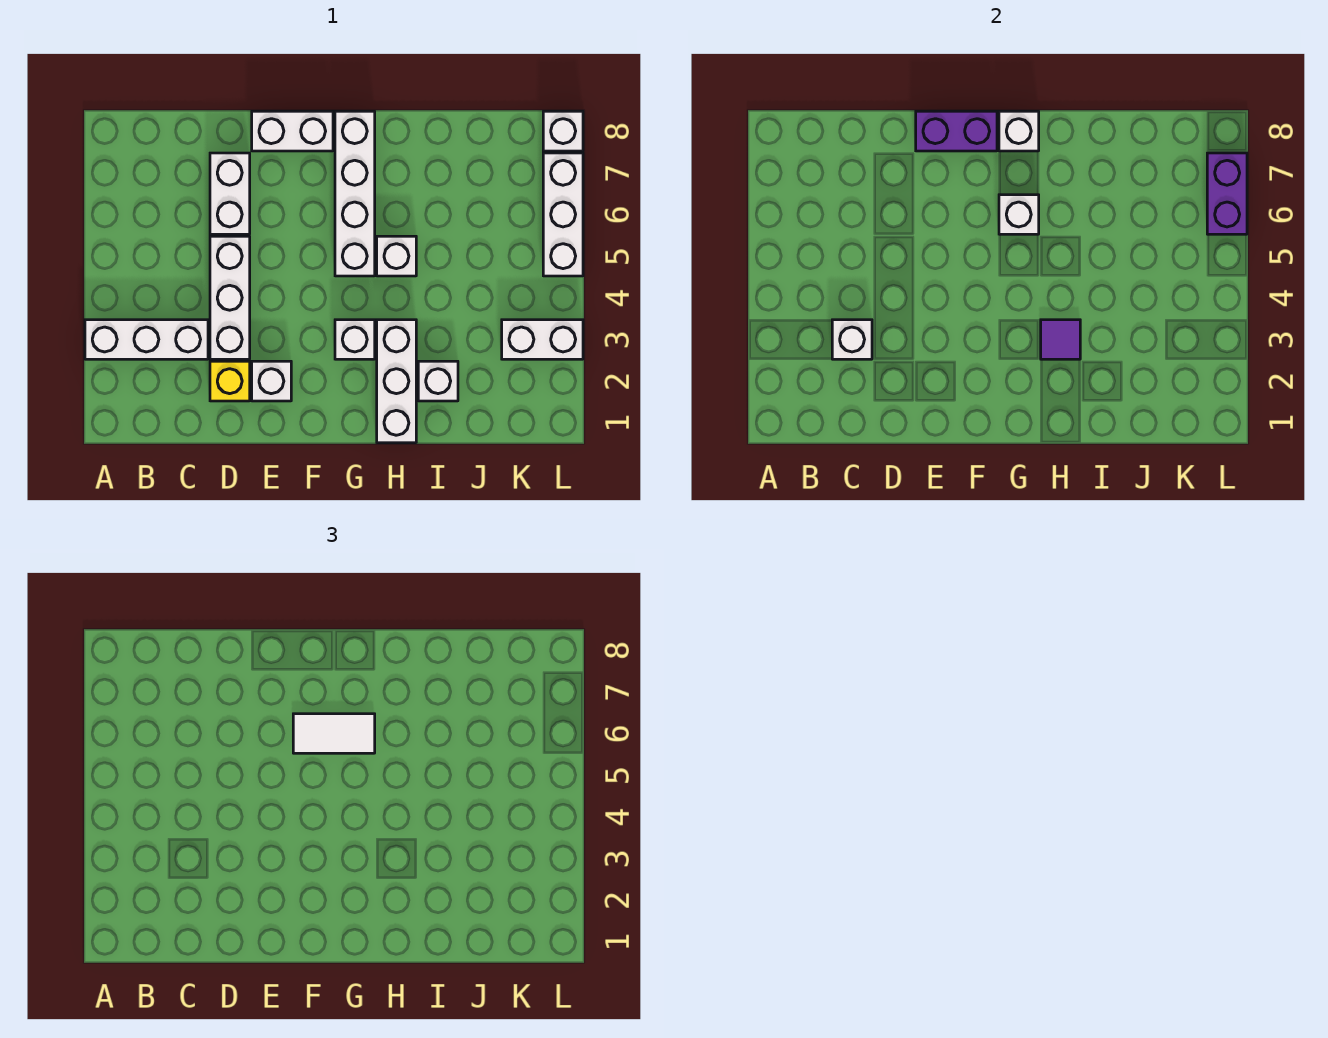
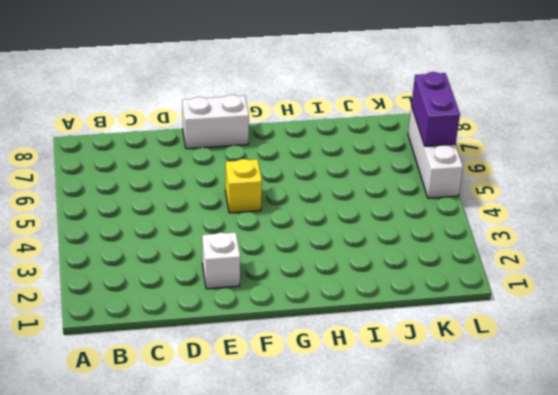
yellow brick F5 level 1 -> yellow brick D2 level 1
none -> white brick A3:C3 level 1
none -> white brick D3:D5 level 1
none -> white brick D6:D7 level 1

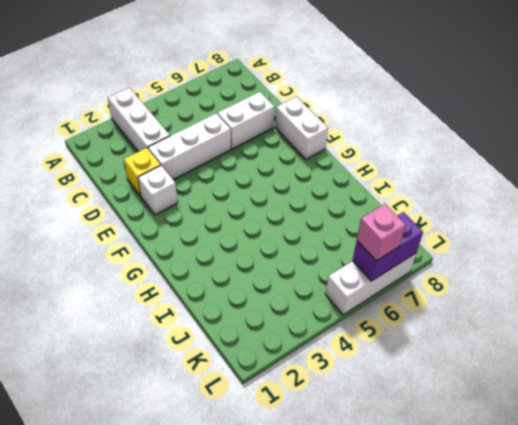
pink brick L6 level 3 -> none
none -> white brick G3 level 1
none -> white brick G5:G8 level 1
none -> white brick H1:H3 level 1

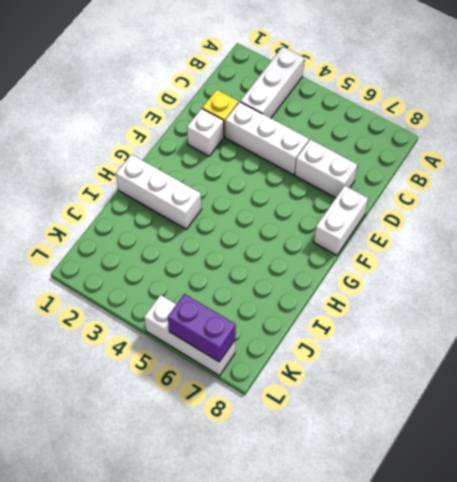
none -> white brick G3 level 1
none -> white brick G5:G8 level 1
none -> white brick H5 level 1

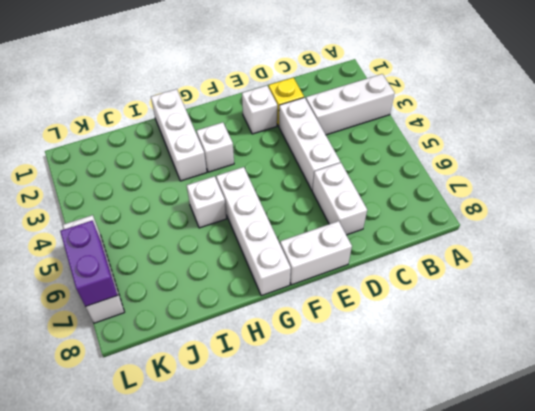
none -> white brick I2 level 1
none -> white brick K3:L3 level 1
none -> white brick L8 level 1

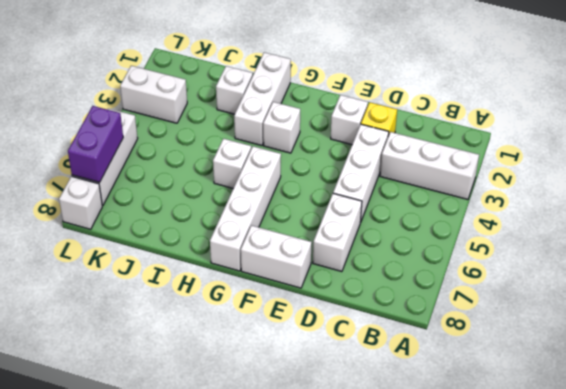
none -> white brick C3 level 2
none -> purple brick E8:F8 level 2
none -> white brick G6 level 2

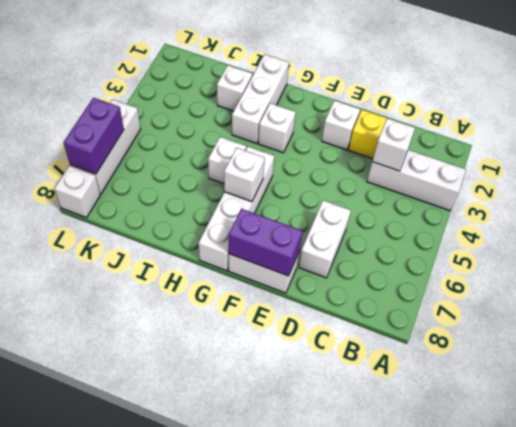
none -> white brick D3:D5 level 1
none -> white brick K3:L3 level 1
none -> white brick G8 level 2

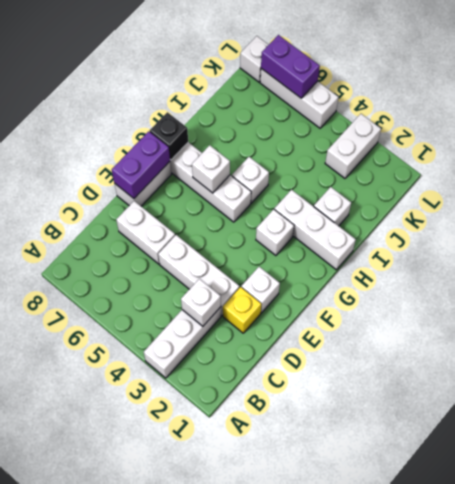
black brick G8 level 2 -> white brick G8 level 2
none -> purple tile H3 level 2
none -> white tile F6:G6 level 3

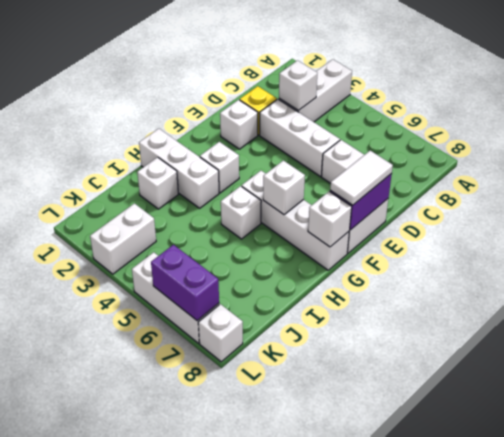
white tile E8:F8 level 3 -> white tile F6:G6 level 3
none -> purple tile H3 level 2

